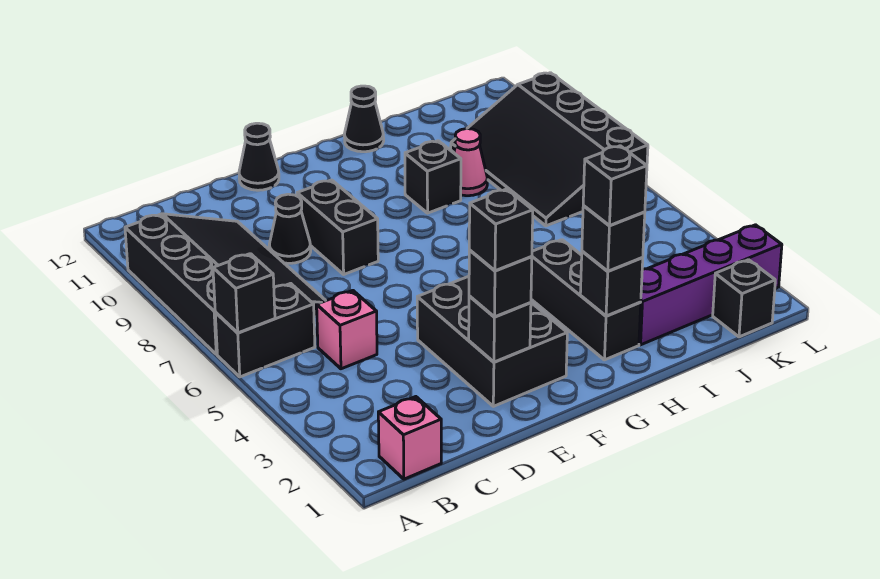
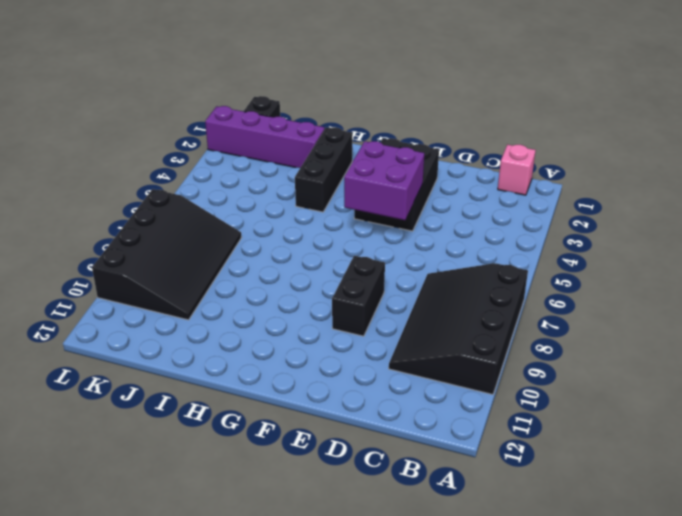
purple brick E4:F5 level 2 -> none
none -> black brick A6:B6 level 1
none -> pink brick C5 level 1
none -> black cone D9 level 1

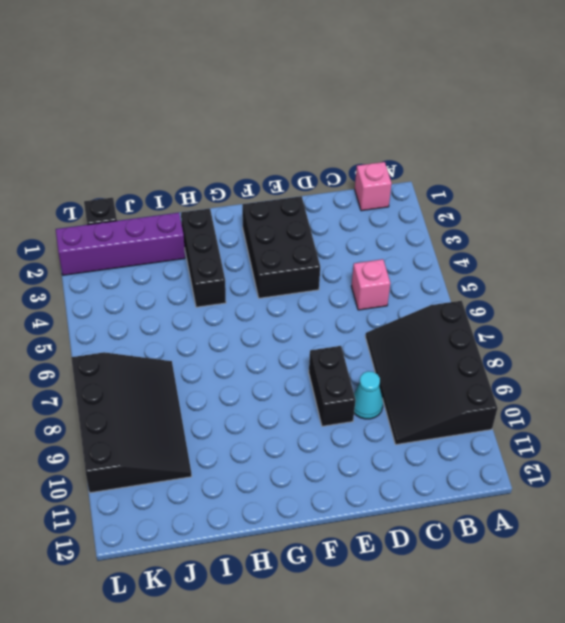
cyan cone D9 level 1 -> black cone D9 level 1
none -> black brick A6:B6 level 1
none -> black cone E12 level 1
none -> black brick H9 level 1

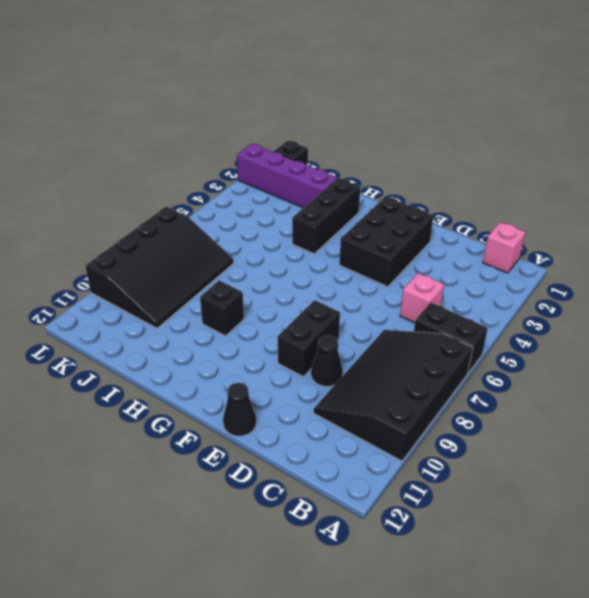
none -> black cone H12 level 1
none -> pink cone I9 level 1
none -> black brick A6 level 2

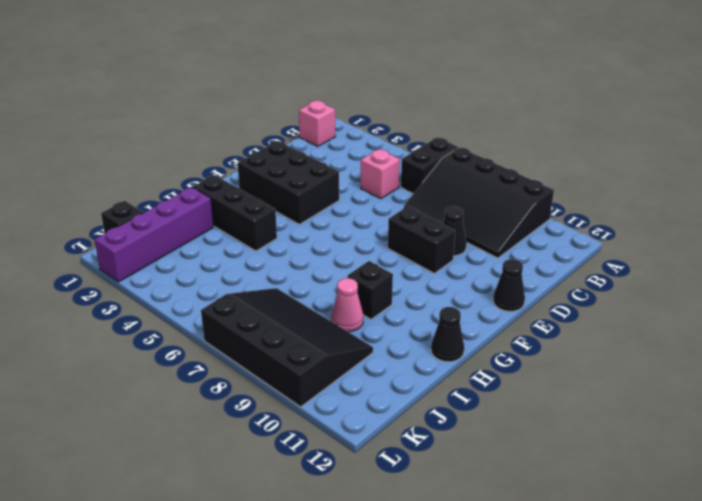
none -> black brick A6 level 2
none -> black brick E2 level 2
none -> black brick H2 level 2

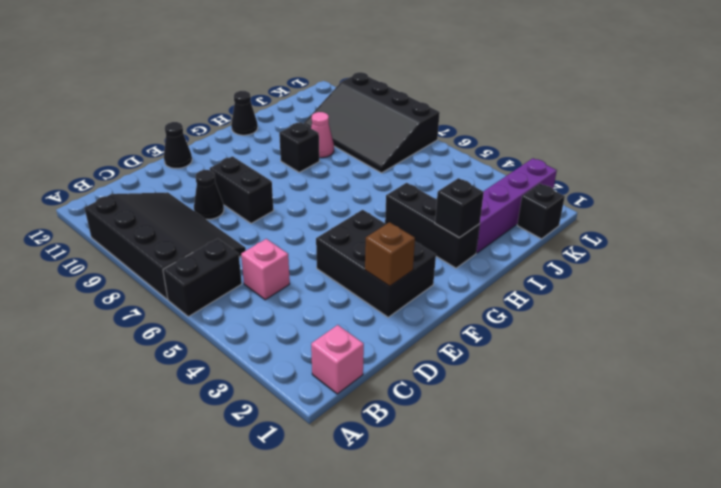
brown brick E2 level 2 -> black brick E2 level 2
none -> black brick A6 level 2
none -> black brick E2 level 3
none -> black brick H2 level 3

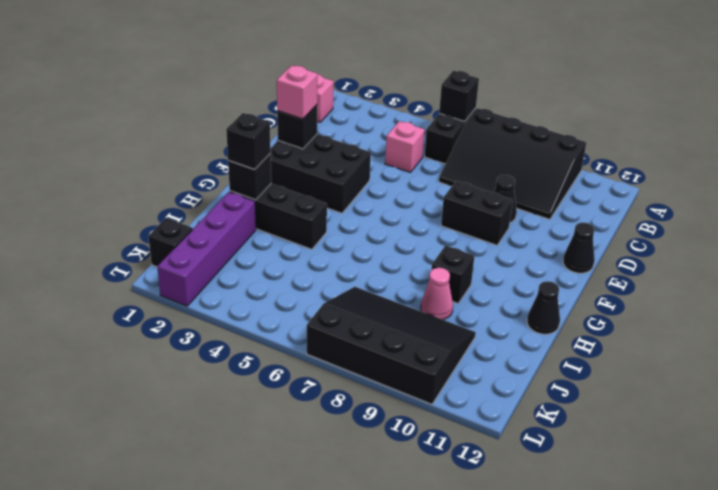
pink brick E2 level 3 -> black brick E2 level 3
none -> black brick E2 level 4
none -> black brick H2 level 4

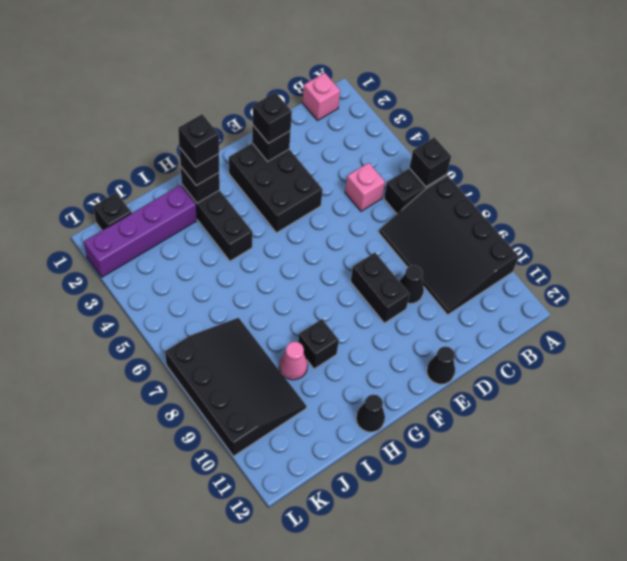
none -> black brick E2 level 4

